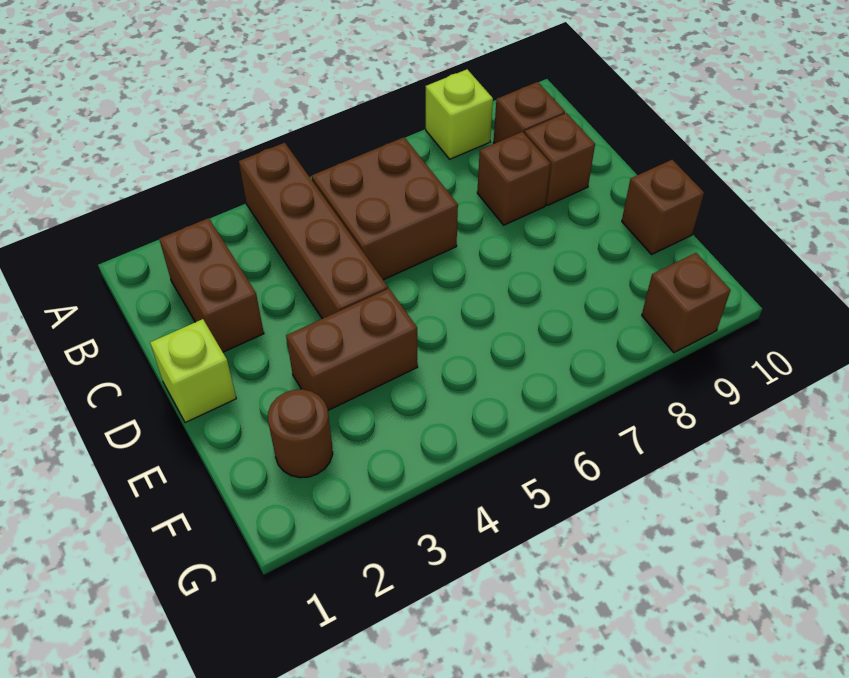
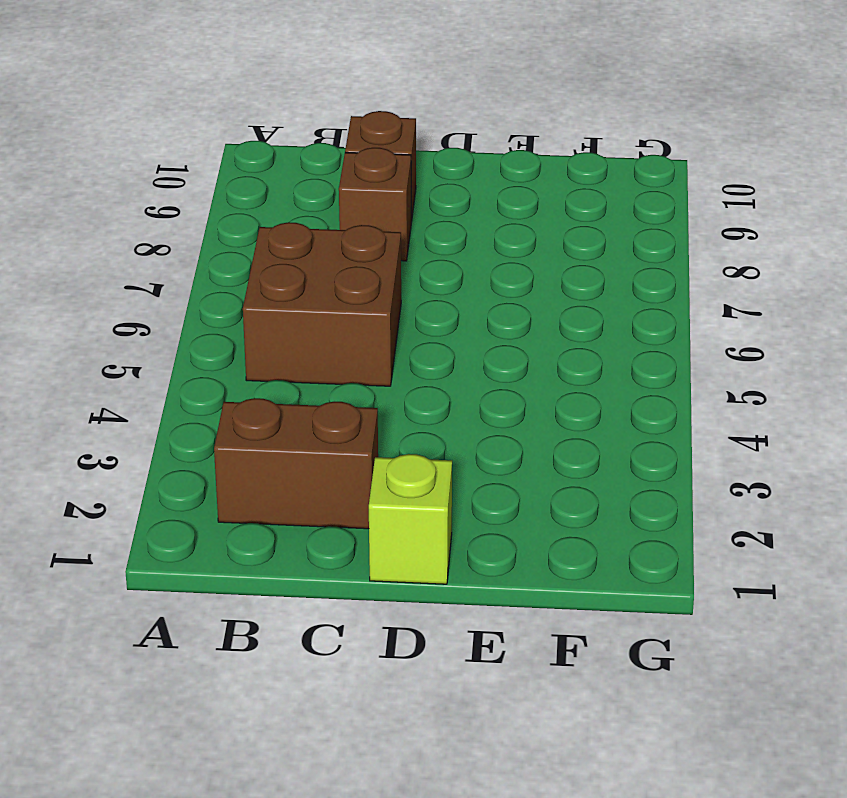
none -> brown brick A4:D4 level 1
none -> lime brick A8 level 1
none -> brown brick B9 level 1

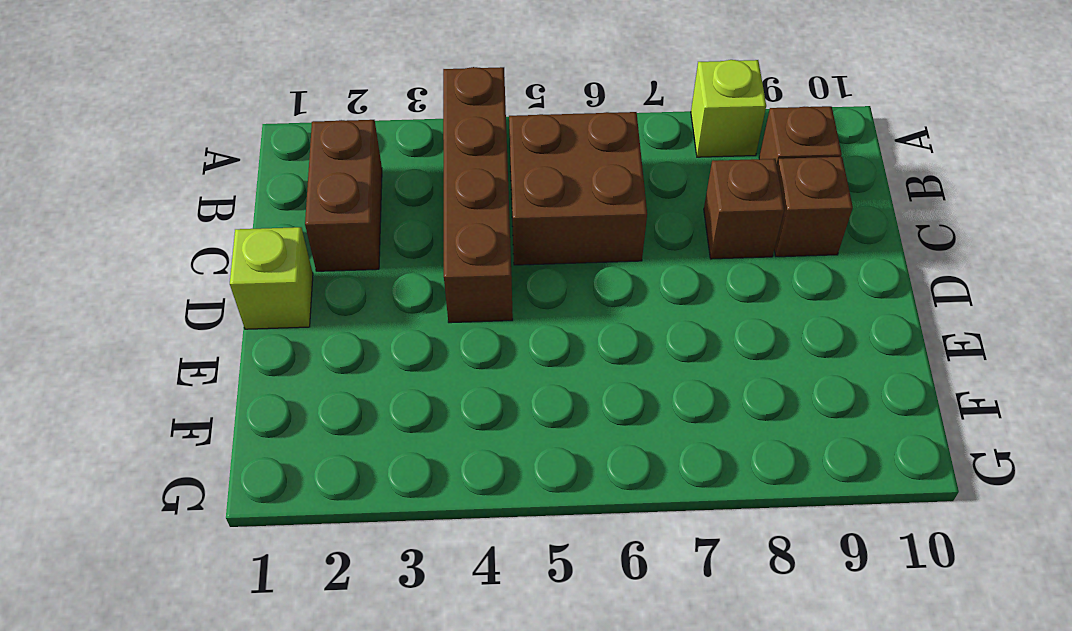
none -> brown brick E3:E4 level 1
none -> brown brick E10 level 1
none -> brown round brick F2 level 1

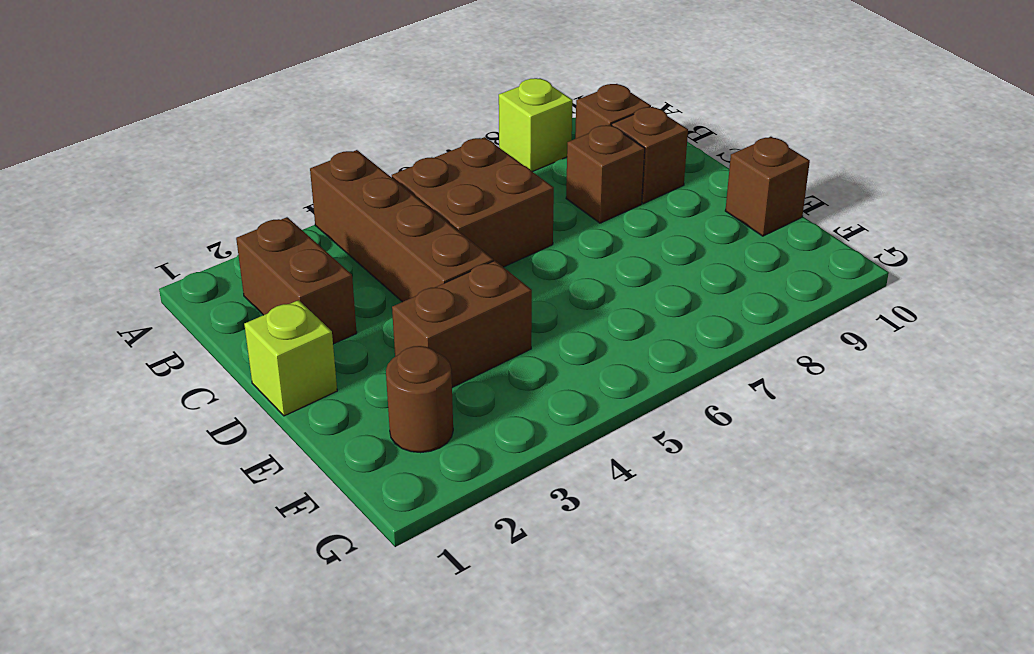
none -> brown brick G9 level 1

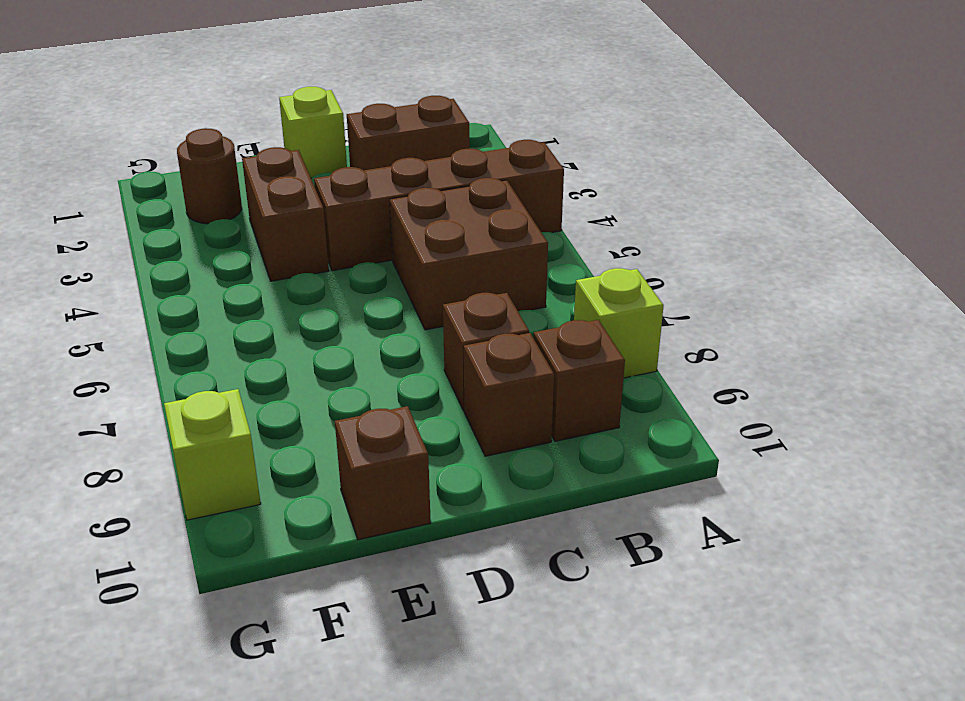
lime brick G9 level 1 -> brown brick G9 level 1

